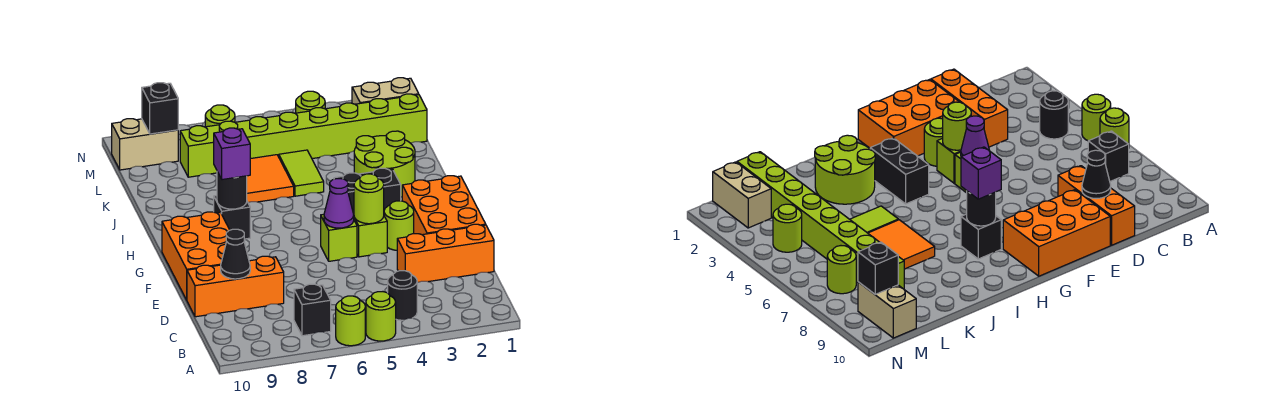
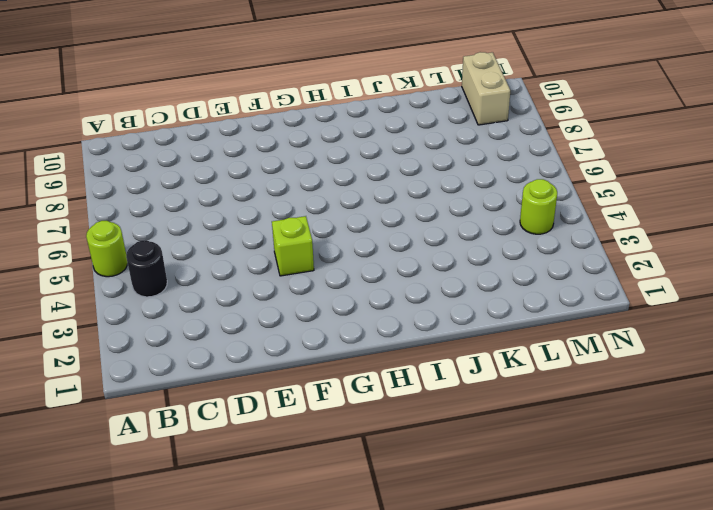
none -> lime round brick A6 level 1
none -> black brick B7 level 1
none -> orange brick D1:D3 level 1

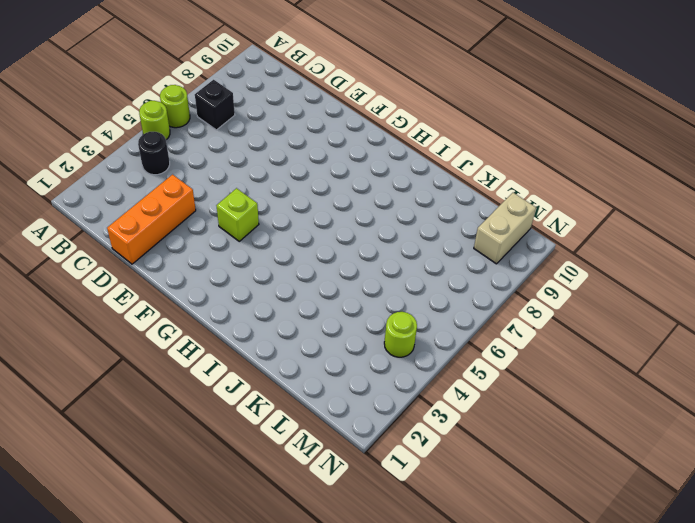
none -> orange brick D8:D10 level 1
none -> orange brick E1:G2 level 1
none -> orange brick E9:G10 level 1

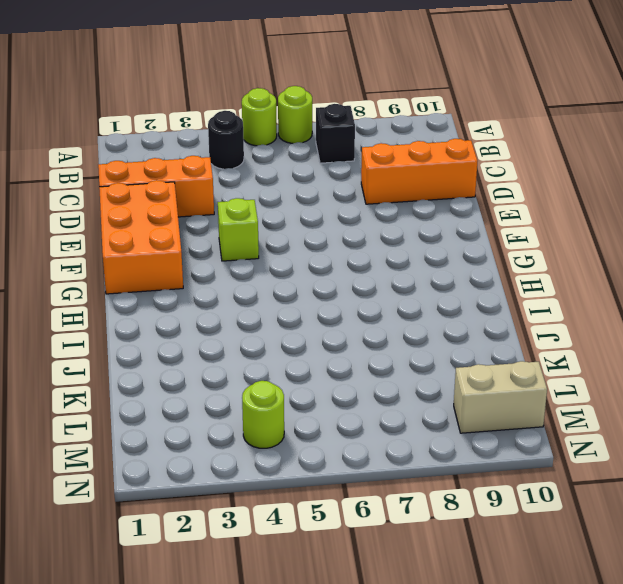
none -> orange brick E9:G10 level 1
none -> lime round brick F3 level 1
none -> lime brick F5 level 1

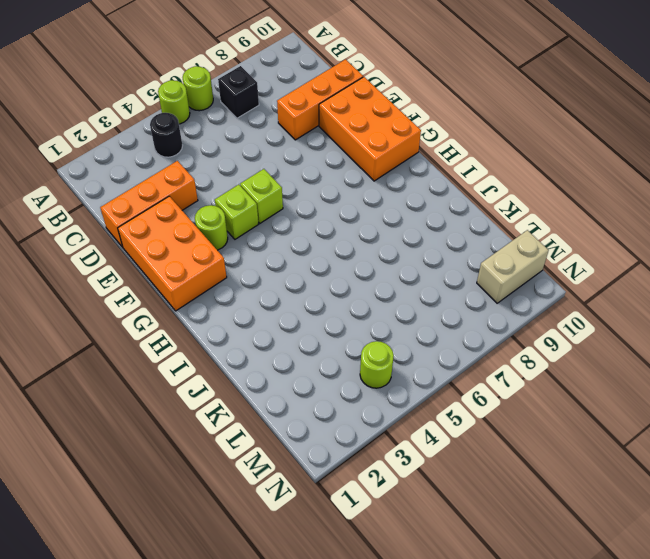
none -> black brick H3:H4 level 1
none -> black brick H8 level 1
none -> lime round brick I2:J3 level 1

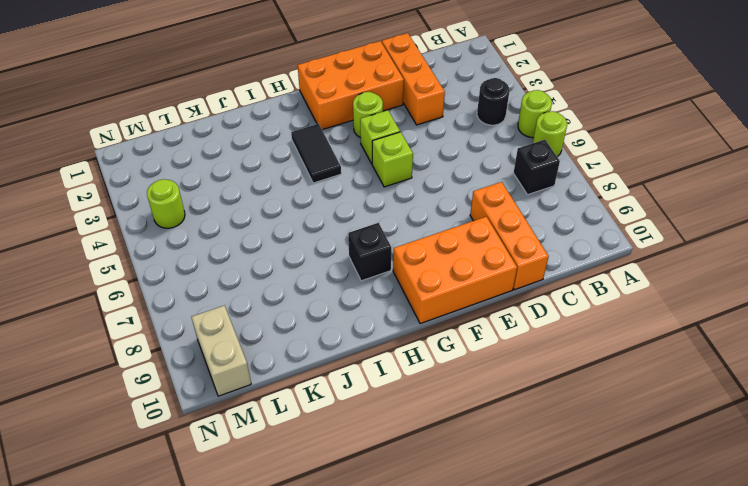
black tile H3:H4 level 1 -> black brick H3:H4 level 1
none -> lime round brick I2:J3 level 1
none -> lime tile J5:K5 level 1
none -> orange tile J6:K7 level 1

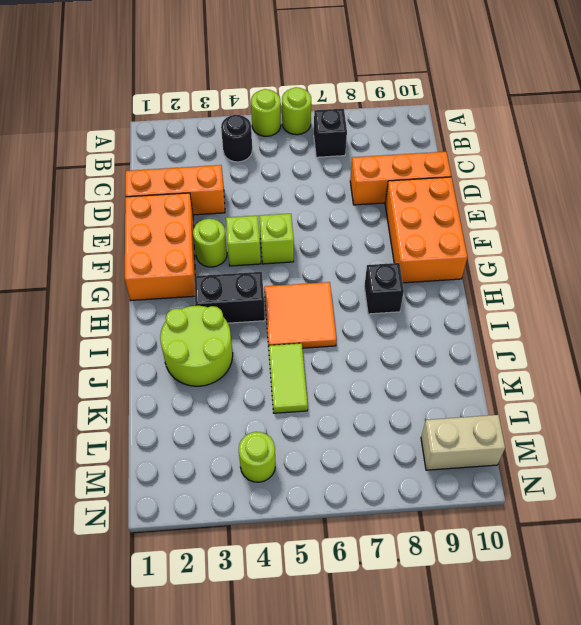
orange tile H5:I6 level 1 -> orange tile J6:K7 level 1
none -> lime brick L1:L8 level 1
none -> tan brick M1:M2 level 1
none -> lime round brick M7 level 1

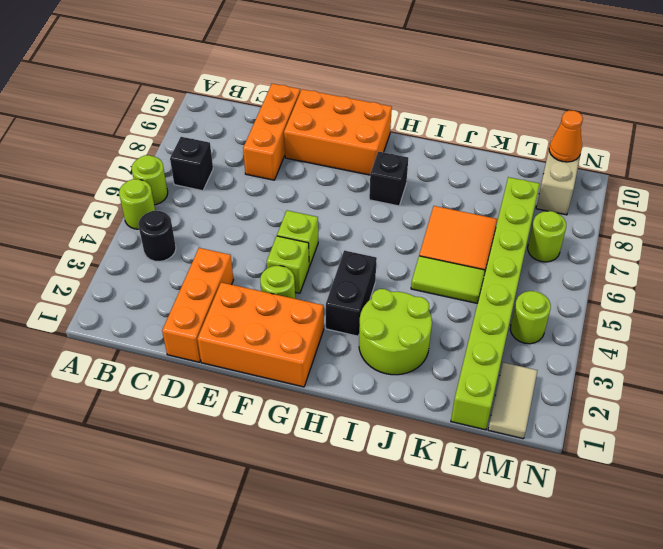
tan tile M1:M2 level 1 -> tan brick M1:M2 level 1
orange cone M10 level 2 -> none
none -> black cone D9 level 2
none -> lime round brick F4 level 2
none -> purple cone F5 level 2

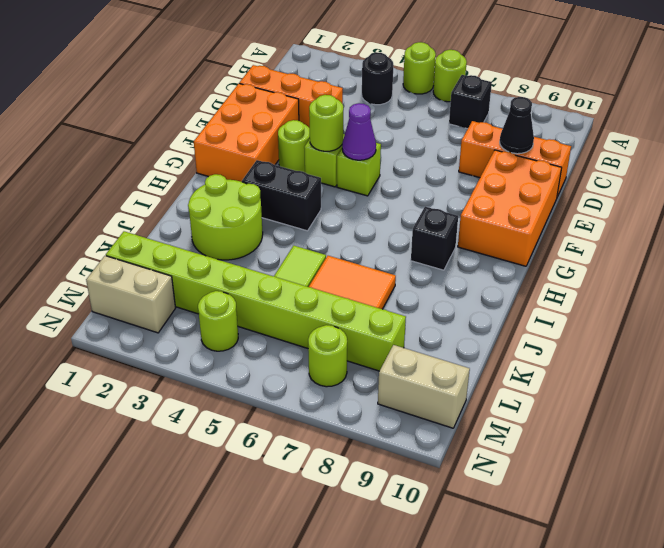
none -> black round brick H8 level 2
none -> black brick M9 level 2
none -> purple brick H8 level 3

